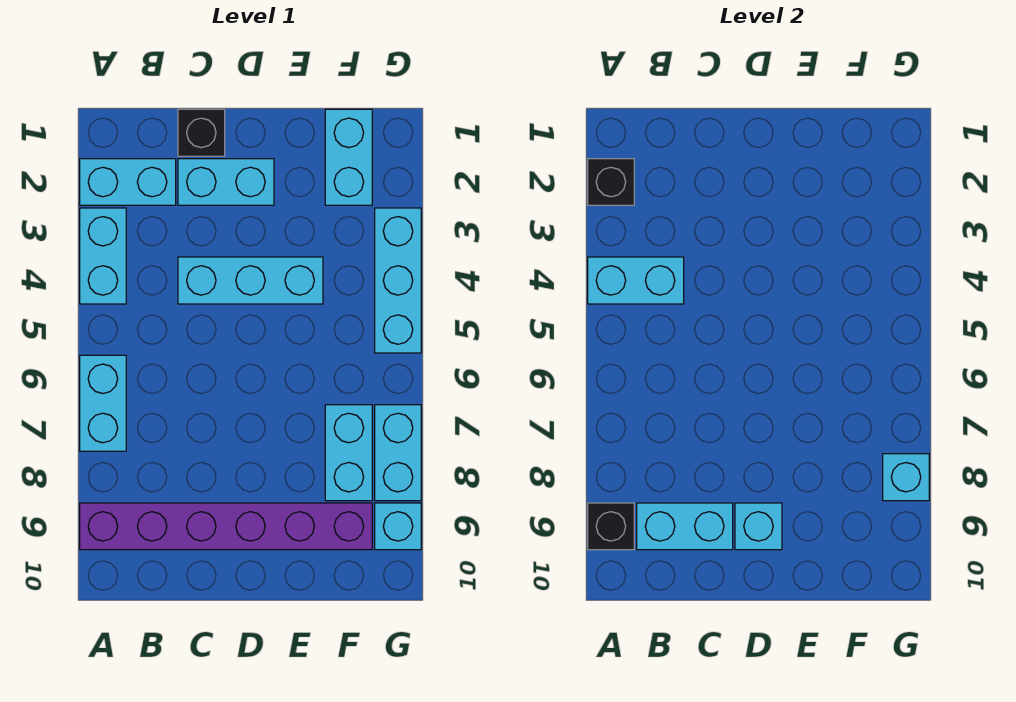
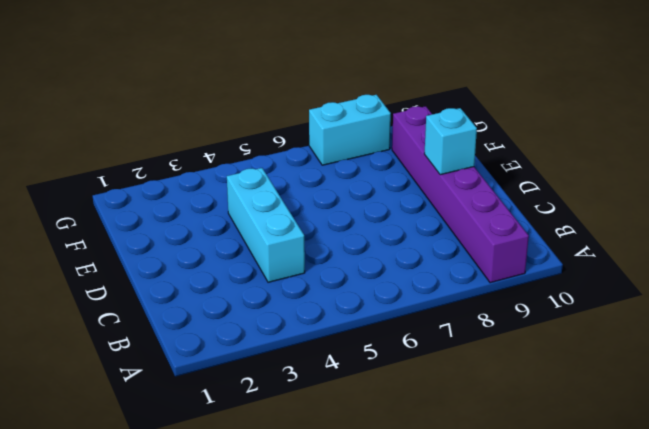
none -> cyan brick A2:B2 level 1
none -> cyan brick A3:A4 level 1
none -> cyan brick A6:A7 level 1

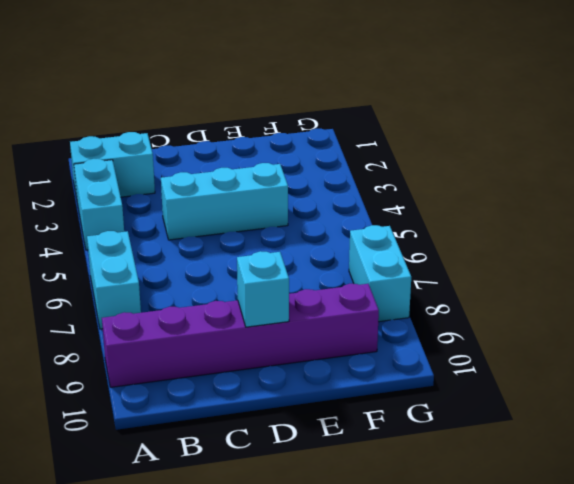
none -> black brick C1 level 1
none -> cyan brick C2:D2 level 1
none -> cyan brick F1:F2 level 1

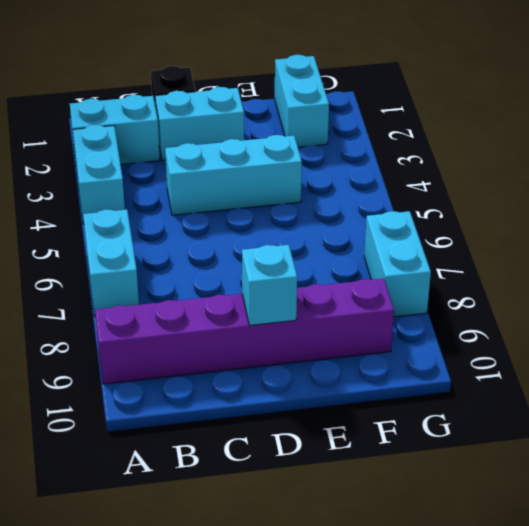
none -> cyan brick F7:F8 level 1
none -> cyan brick G3:G5 level 1
none -> cyan brick G9 level 1

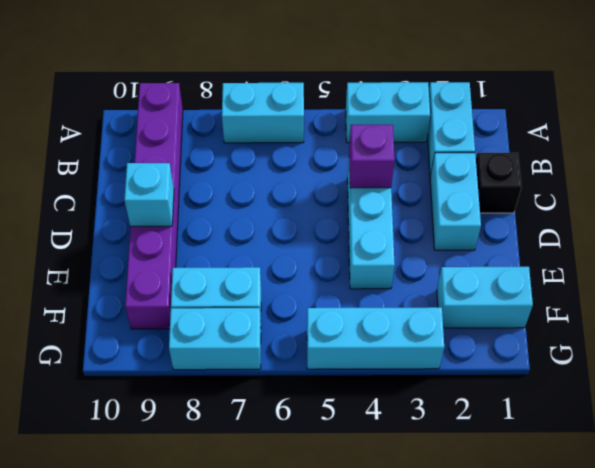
purple brick C4 level 2 -> none
none -> cyan brick G9 level 1
none -> black brick A2 level 2
none -> cyan brick A4:B4 level 2

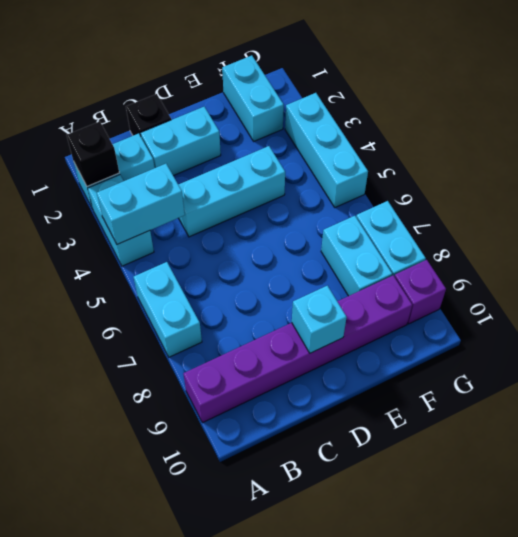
purple brick G9 level 1 -> cyan brick G9 level 1
none -> black brick A9 level 2
none -> cyan brick B9:C9 level 2
none -> cyan brick G8 level 2

